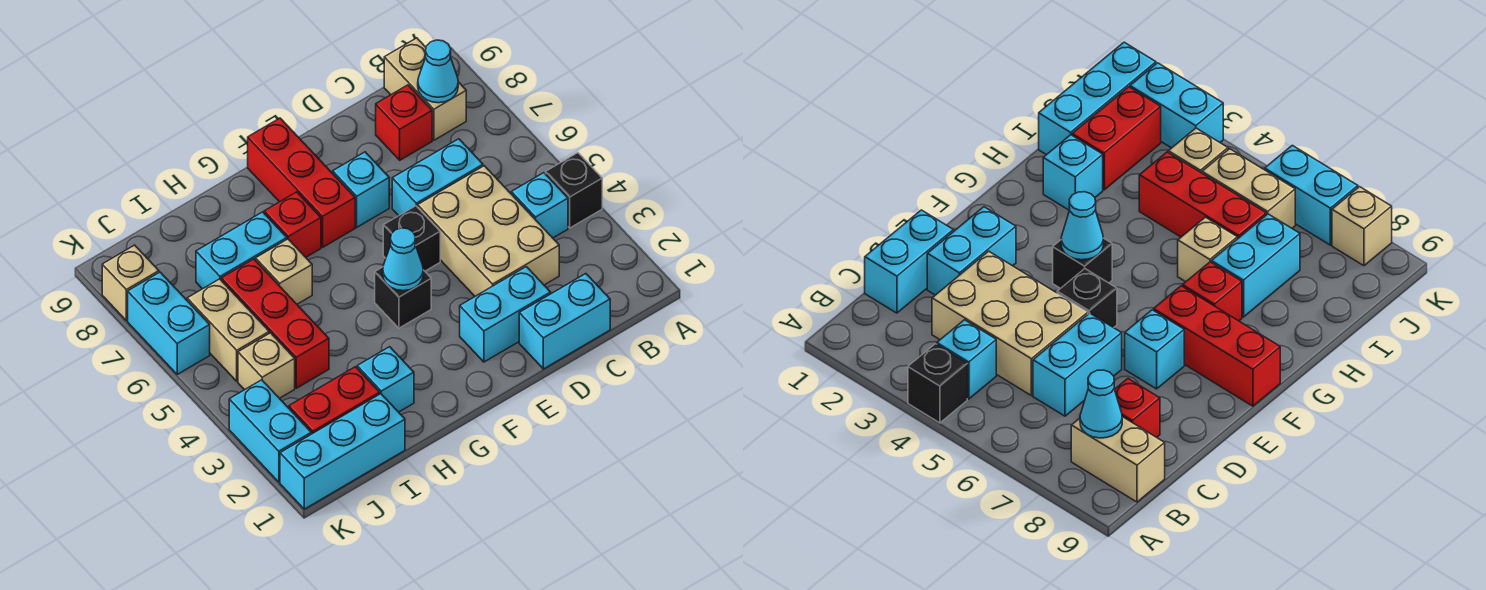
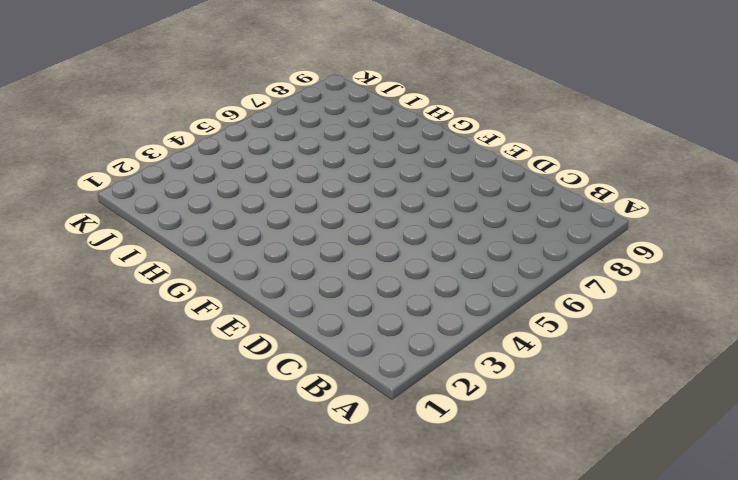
none -> black brick A4 level 1
none -> cyan brick B4 level 1
none -> tan brick B8:B9 level 1

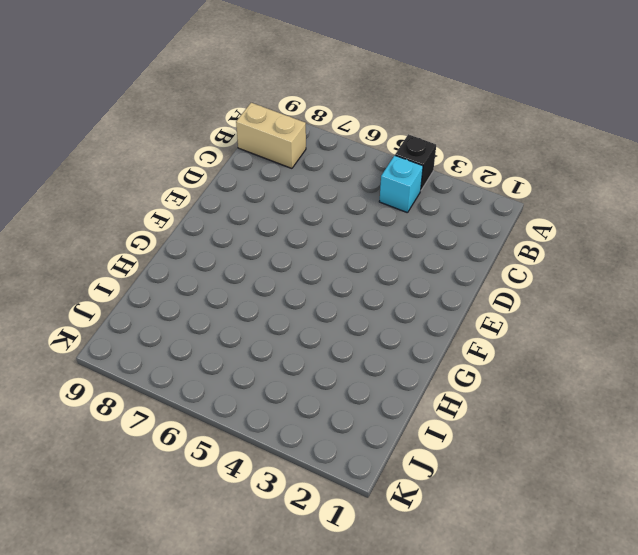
none -> cyan brick C1:D1 level 1
none -> tan brick C3:D5 level 1
none -> cyan brick C6:D6 level 1

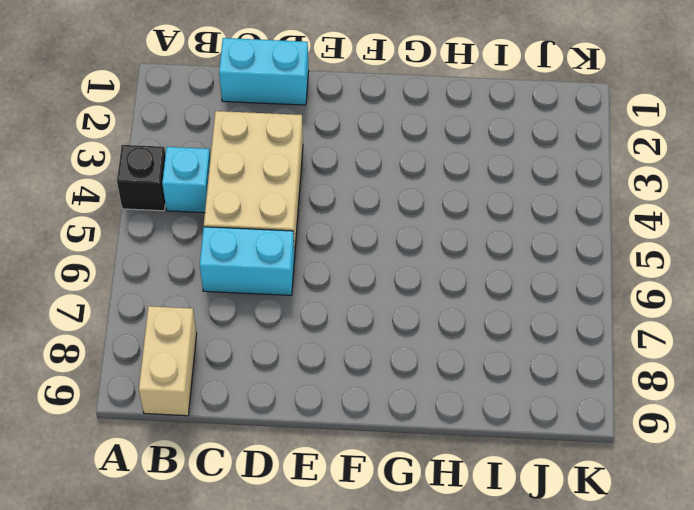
none -> red brick C8 level 1
none -> cyan brick D2:E2 level 1
none -> black brick E5 level 1

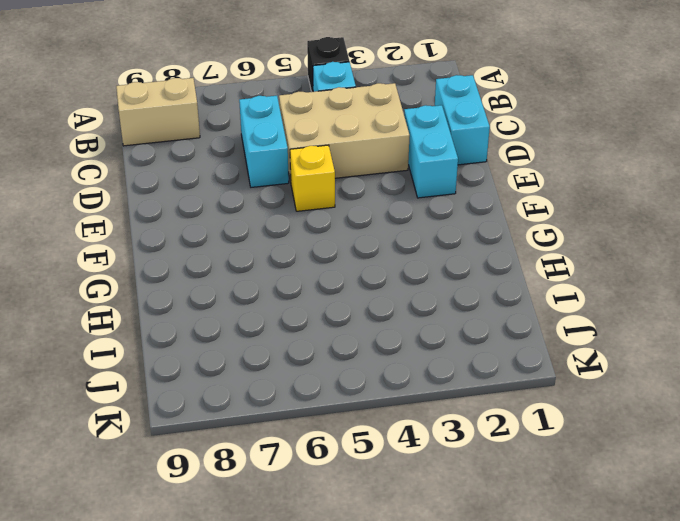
yellow brick E5 level 1 -> black brick E5 level 1
none -> red brick C8 level 1
none -> cyan brick E7 level 1
none -> black brick F4 level 1

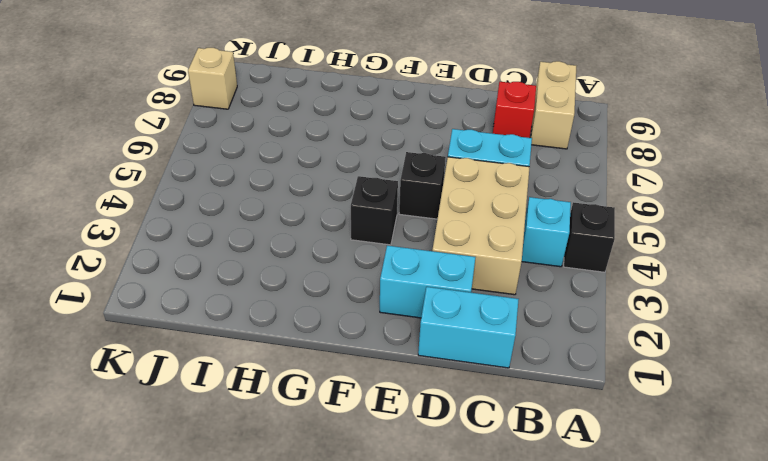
none -> cyan brick E7 level 1
none -> red brick F7:F9 level 1
none -> red brick G7 level 1

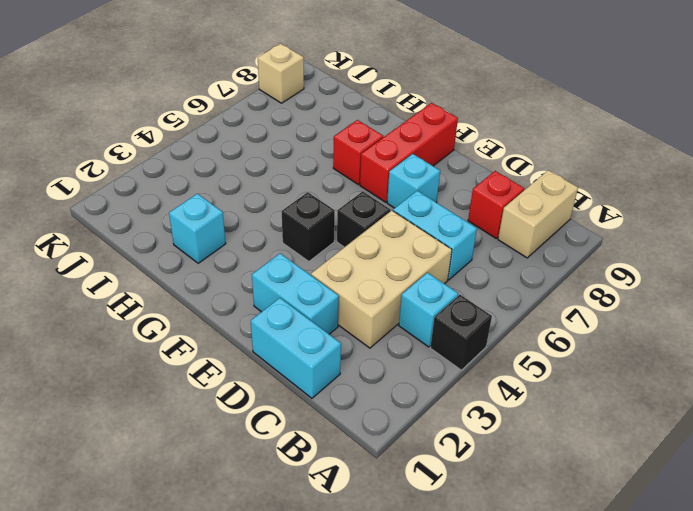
none -> tan brick H6 level 1
none -> cyan brick H7:I7 level 1
none -> cyan brick I1:K1 level 1

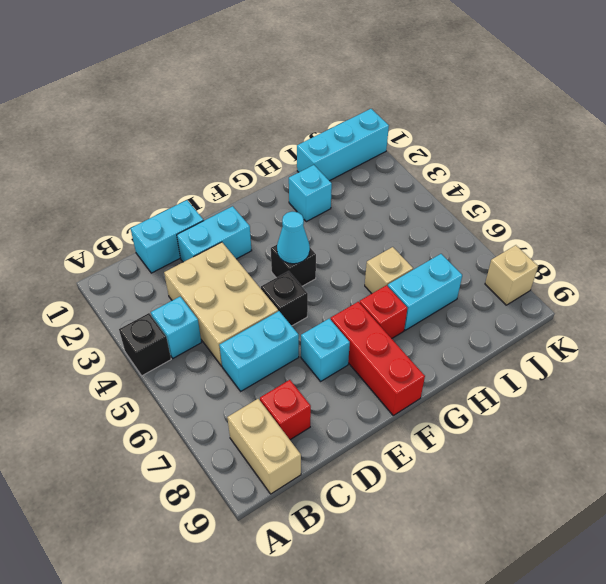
none -> red brick I2:J2 level 1
none -> red brick I4:I6 level 1
none -> tan brick J4 level 1

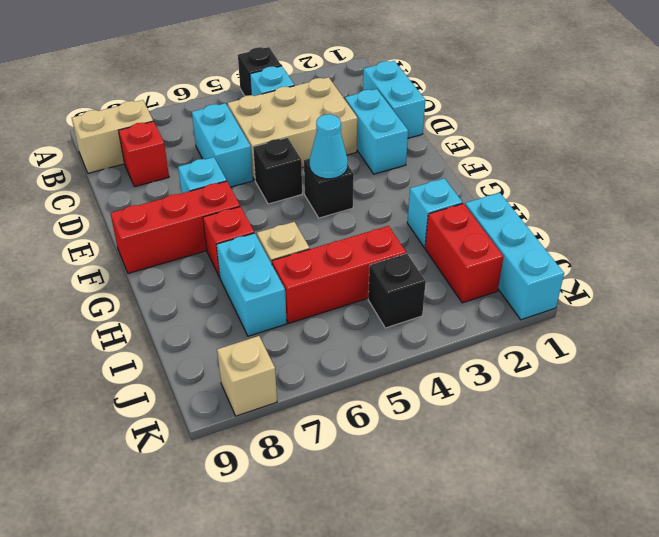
black brick J4 level 1 -> tan brick J4 level 1
none -> tan brick J5:J6 level 1
none -> cyan brick K2:K3 level 1
none -> cyan brick K6:K7 level 1

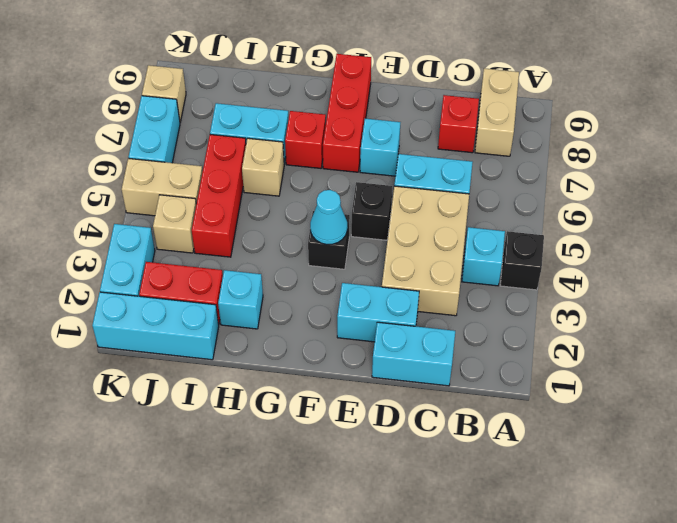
tan brick J5:K5 level 1 -> tan brick J5:J6 level 1
none -> cyan cone B8 level 2

